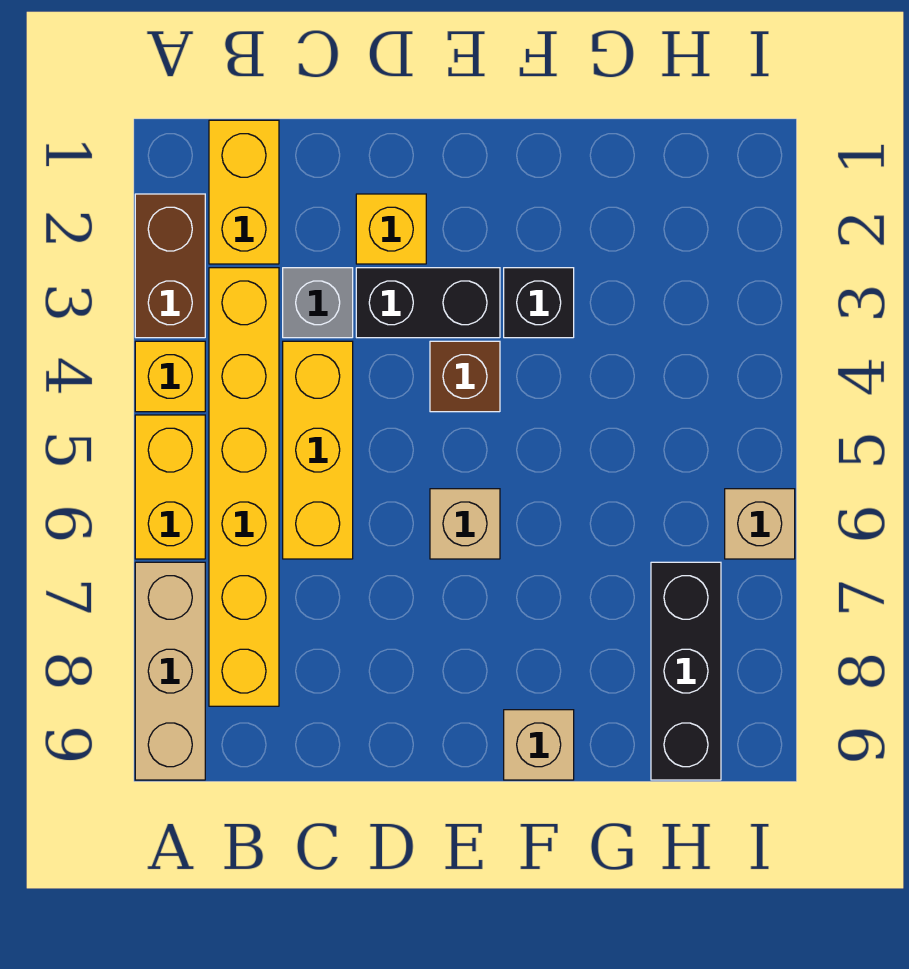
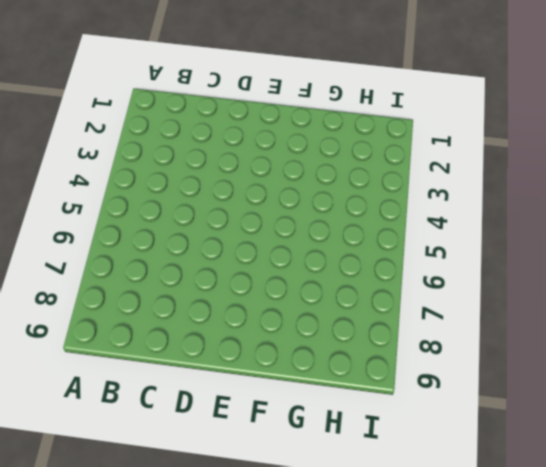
none -> brown brick A2:A3 level 1
none -> yellow brick A4 level 1
none -> yellow brick A5:A6 level 1

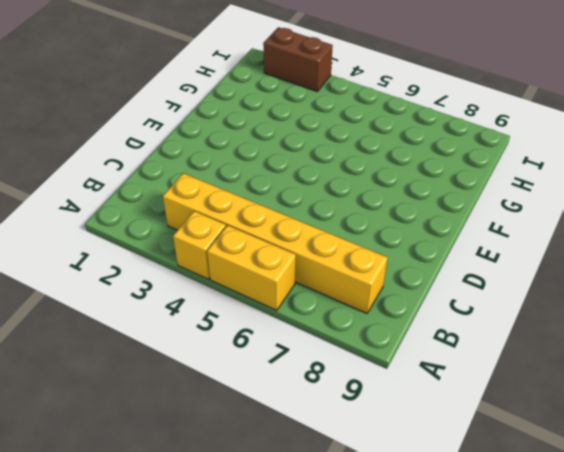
brown brick I2:I3 level 1 -> brown brick A2:A3 level 1
none -> tan brick A7:A9 level 1
none -> yellow brick B1:B2 level 1
none -> grey brick C3 level 1

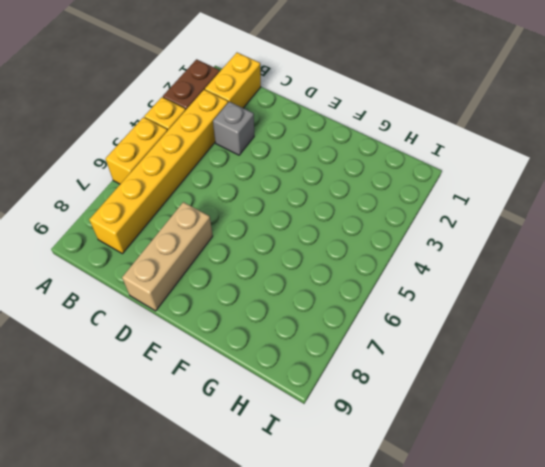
tan brick D7:D9 level 1 -> tan brick A7:A9 level 1
none -> yellow brick C4:C6 level 1
none -> yellow brick D2 level 1
none -> black brick D3:E3 level 1

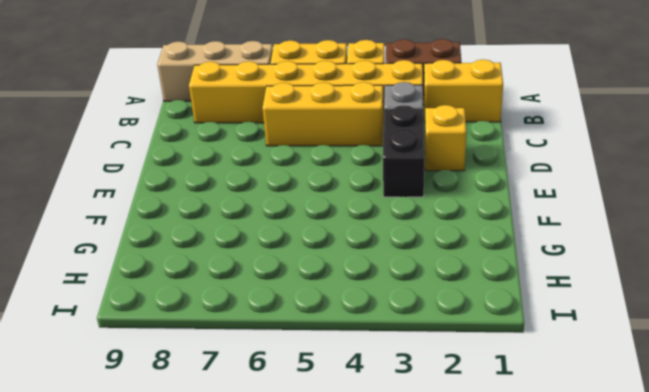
none -> brown brick E4 level 1
none -> tan brick E6 level 1
none -> black brick F3 level 1

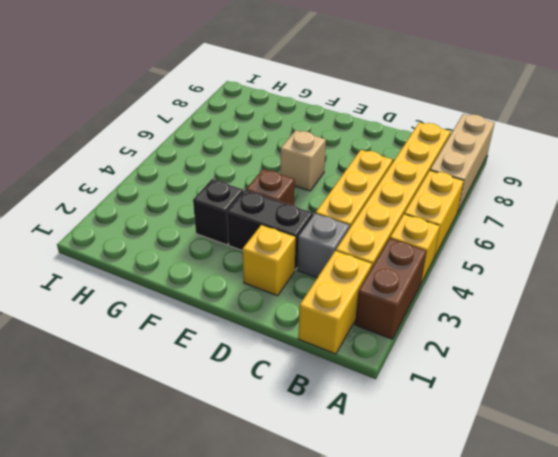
none -> tan brick F9 level 1
none -> black brick H7:H9 level 1
none -> tan brick I6 level 1

